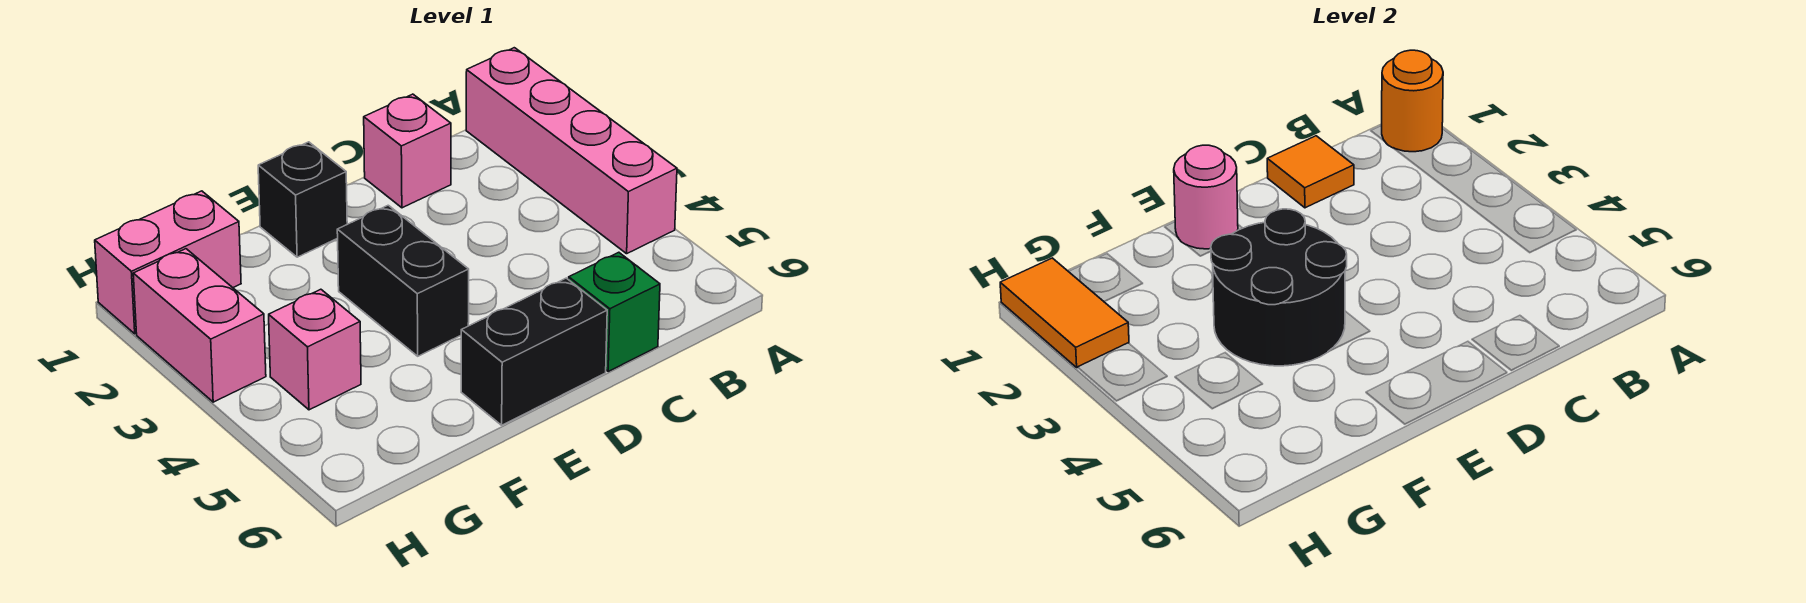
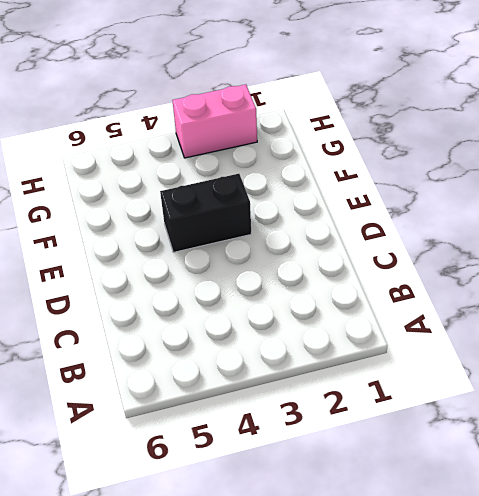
none -> pink brick A1:A4 level 1
none -> pink brick C1 level 1
none -> green brick C6 level 1

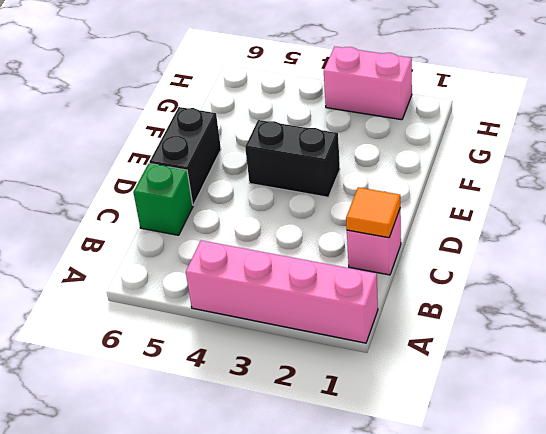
none -> black brick E1 level 1
none -> pink brick G1:H1 level 1
none -> pink brick G4 level 1

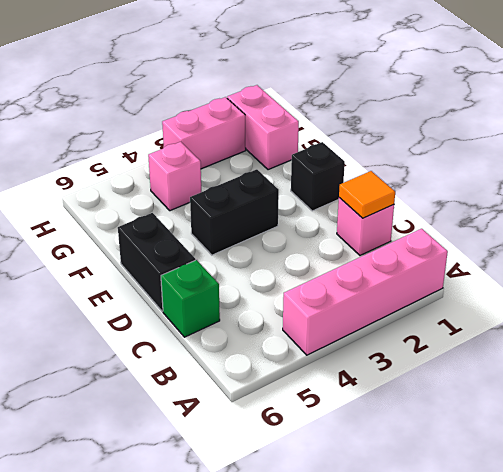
none -> orange round brick A1 level 2
none -> pink round brick E1 level 2
none -> black round brick E3:F4 level 2

